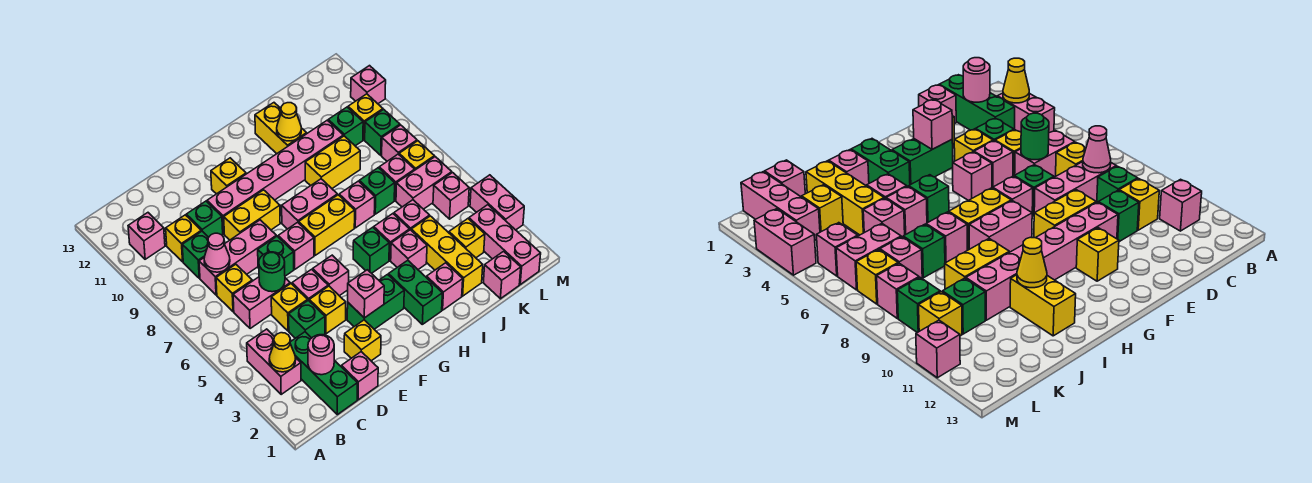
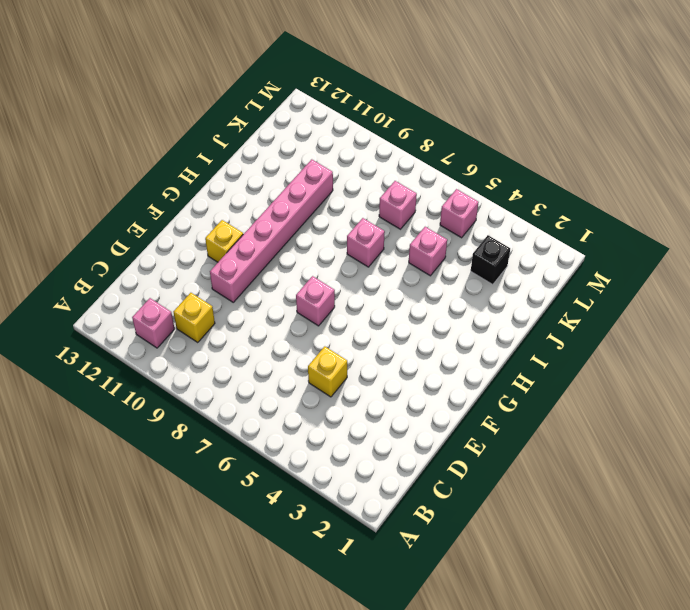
black brick K3 level 1 -> yellow brick K3 level 1
none -> pink brick B3:B4 level 1
none -> green brick C1:C3 level 1
none -> pink brick C6:D6 level 1
none -> yellow brick C7 level 1

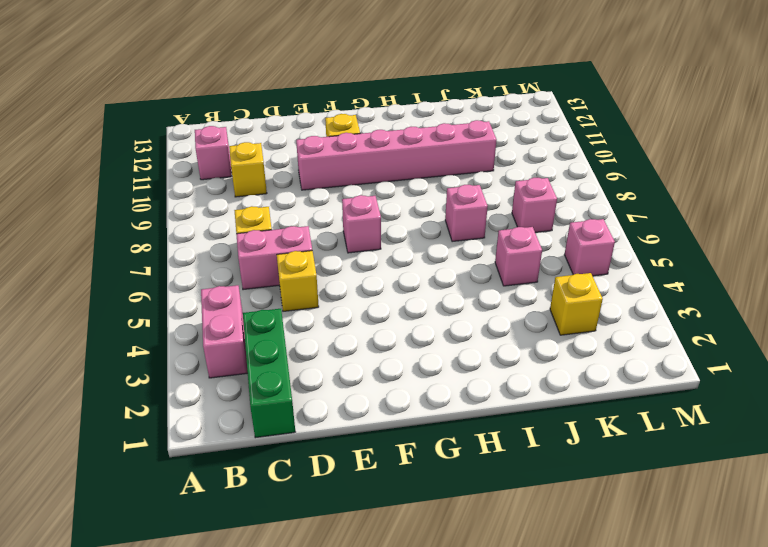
none -> pink brick C8:E8 level 1
none -> green brick C9 level 1
none -> pink brick D1 level 1
none -> green brick D4 level 1

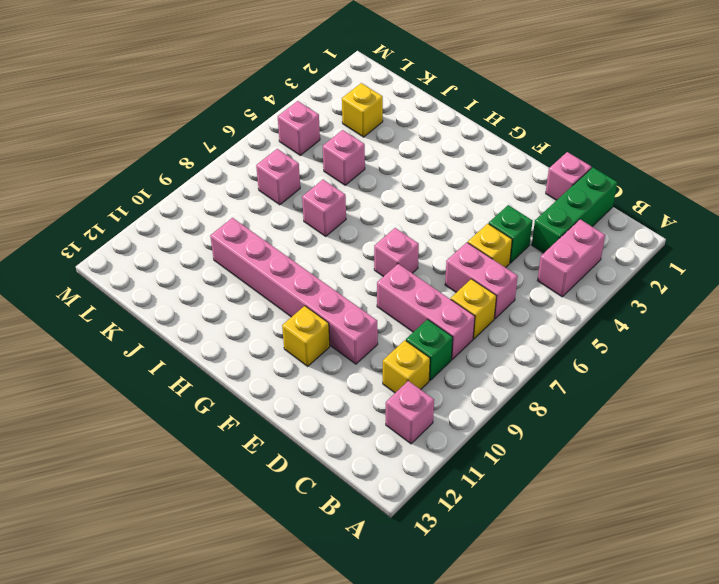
none -> green brick D10 level 1
none -> yellow brick E2 level 1
none -> yellow brick E4 level 1
none -> pink brick E5 level 1

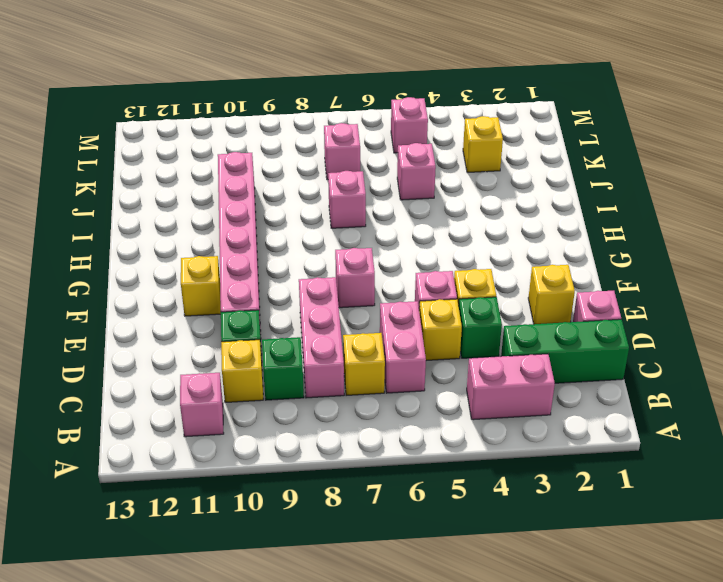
none -> green brick E7 level 1
none -> yellow brick E9:F9 level 1
none -> green brick F3:G3 level 1
none -> pink brick F5 level 1

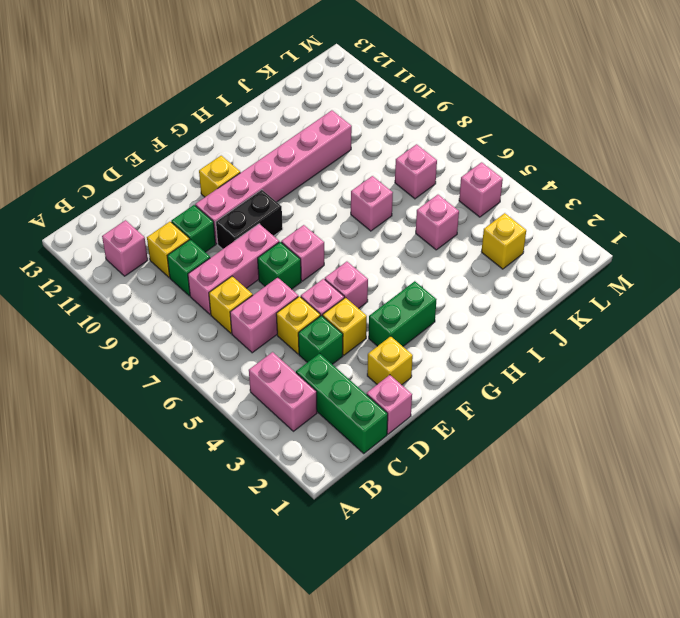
black brick E9:F9 level 1 -> yellow brick E9:F9 level 1
none -> yellow brick G7:H7 level 1
none -> pink brick G8:H8 level 1
none -> green brick H2:H3 level 1
none -> green brick H5 level 1

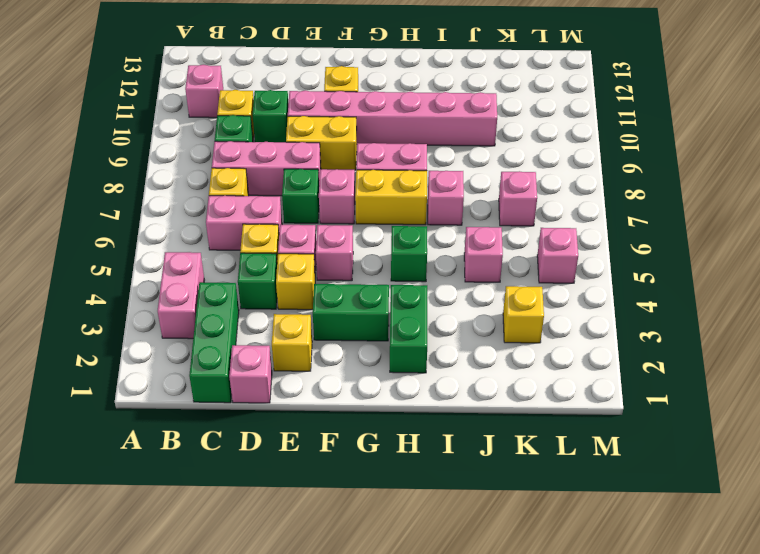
none -> pink brick I2 level 1
none -> pink brick I4 level 1
none -> pink brick I5 level 1
none -> yellow brick I9:J9 level 1

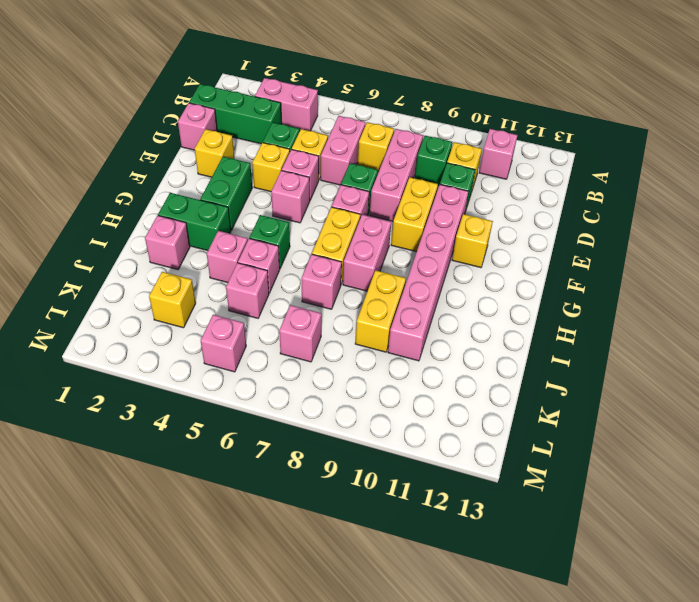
none -> yellow brick I11:I12 level 1
none -> yellow brick J2:J4 level 1
none -> green brick J7 level 1
none -> pink brick K1 level 1

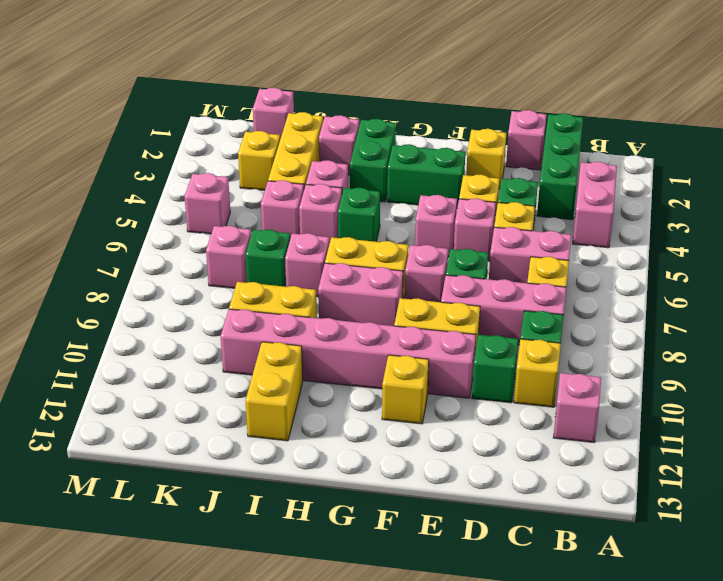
none -> pink brick K6:L6 level 1
none -> green brick K10 level 1
none -> pink brick L1:L3 level 1
none -> yellow brick L7 level 1

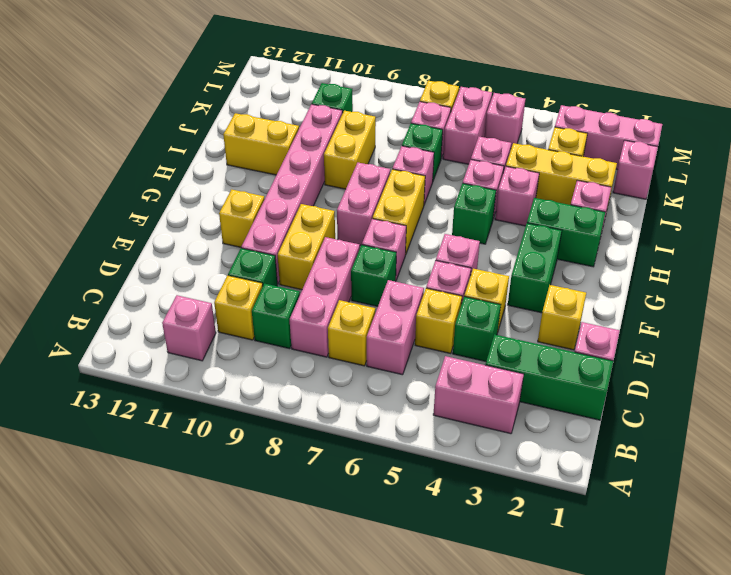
none -> pink brick L8 level 1
none -> green brick L9 level 1
none -> yellow brick L10 level 1
none -> pink brick M3:M4 level 1

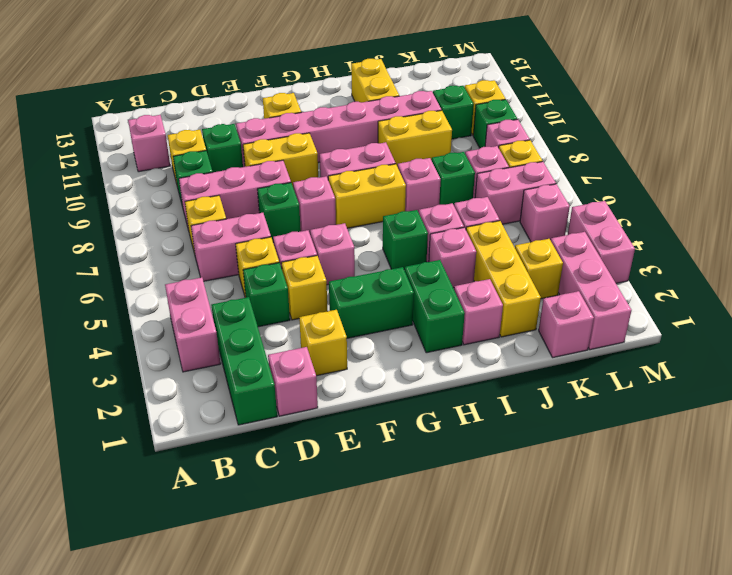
none -> pink brick M11 level 1
none -> yellow cone B3 level 2
none -> pink round brick C2 level 2
none -> pink cone C8 level 2

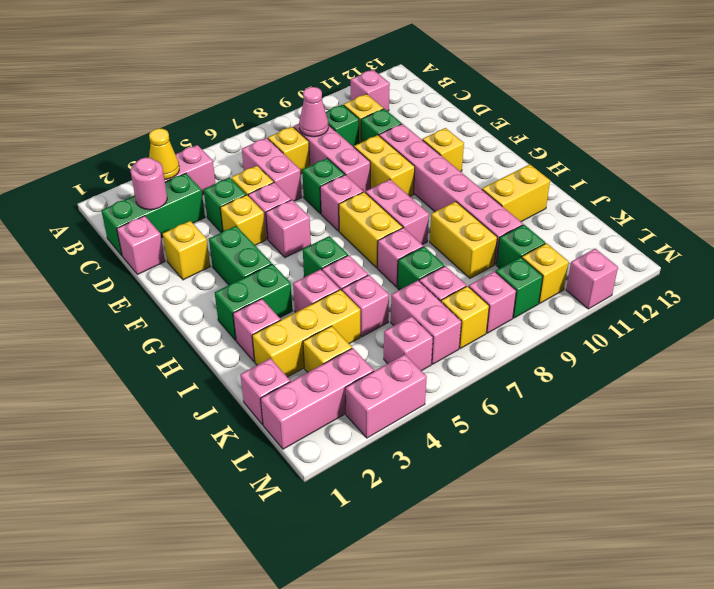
none -> green round brick D6 level 2
none -> pink brick F3 level 2
none -> yellow cone I11 level 2

